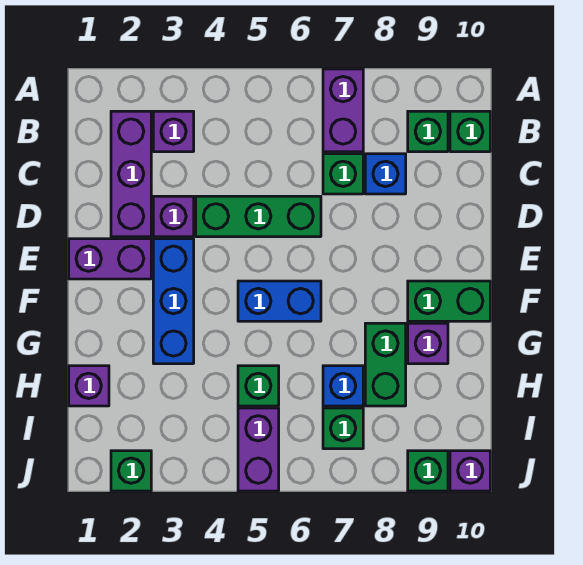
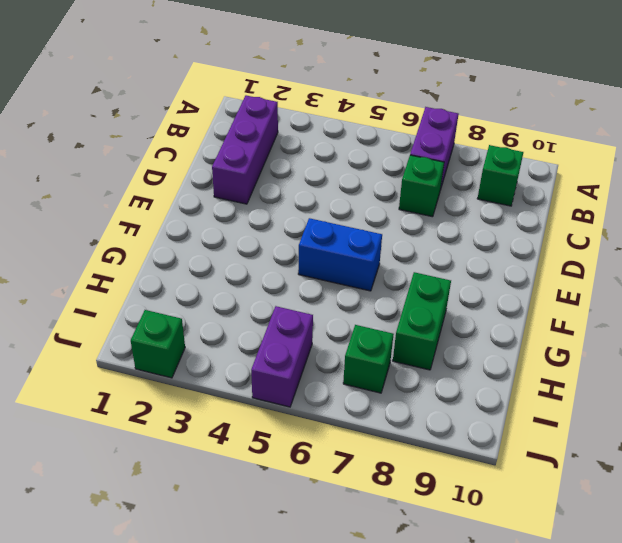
none -> purple brick B3 level 1
none -> green brick B10 level 1
none -> blue brick C8 level 1

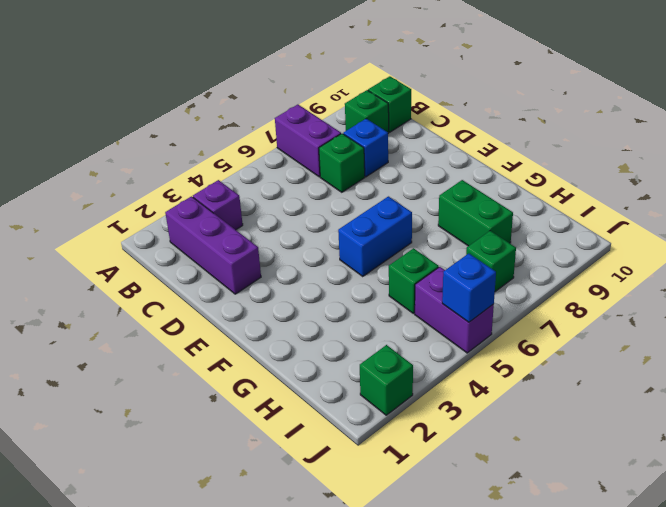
blue brick J5 level 2 -> blue brick H7 level 1
none -> purple brick D3 level 1
none -> green brick D4:D6 level 1
none -> purple brick E1:E2 level 1

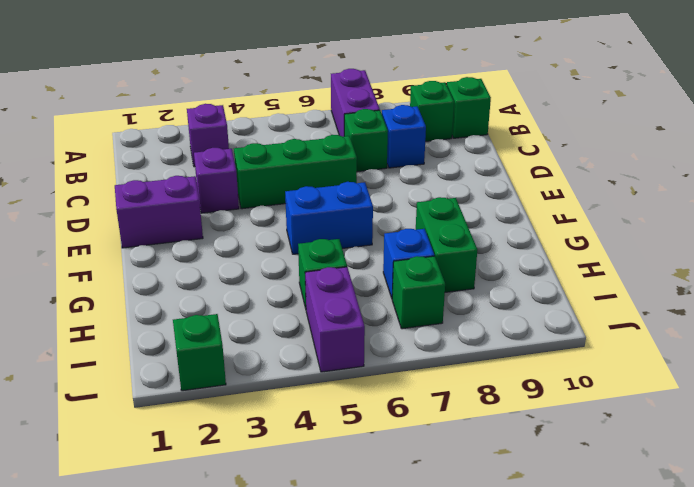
none -> purple brick B2:D2 level 1
none -> blue brick E3:G3 level 1
none -> green brick F9:F10 level 1

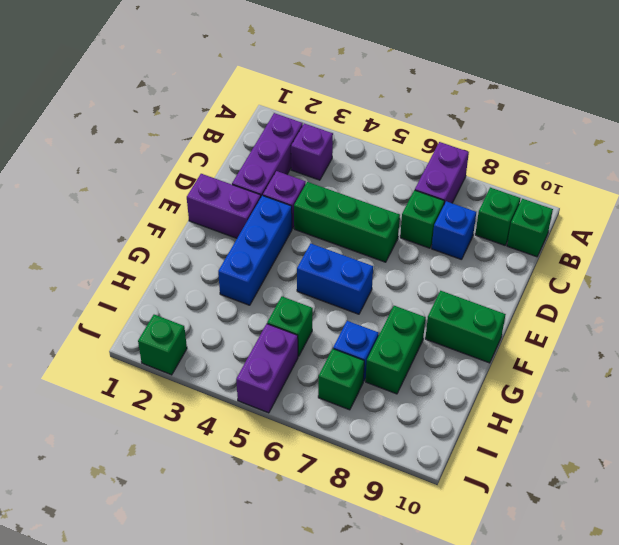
none -> purple brick G9 level 1
none -> purple brick H1 level 1
none -> green brick J9 level 1

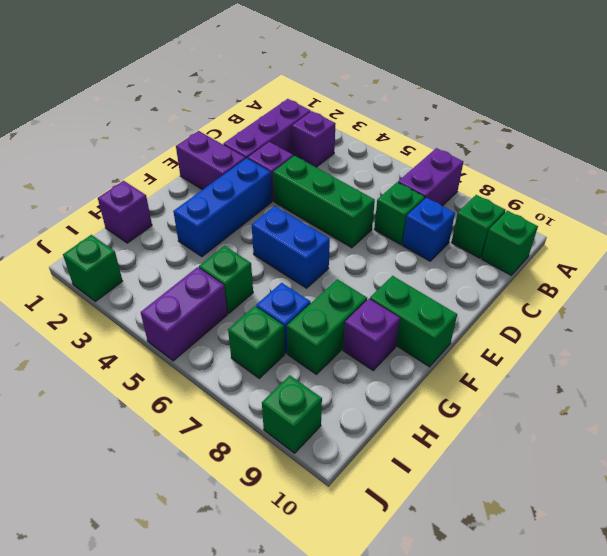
none -> purple brick J10 level 1

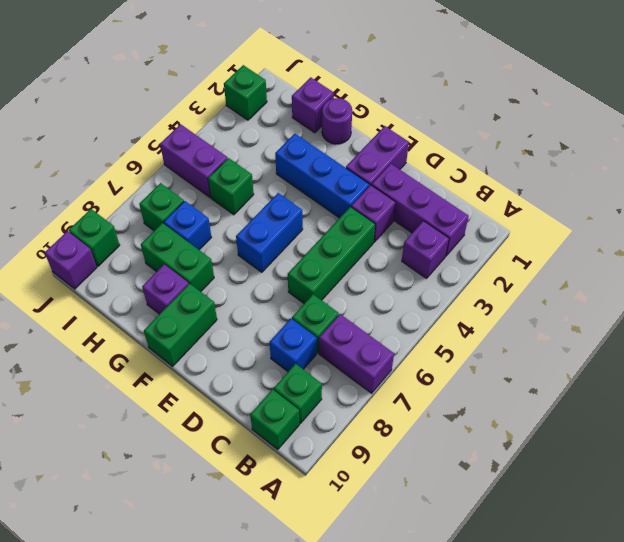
purple round brick G1 level 1 -> none

